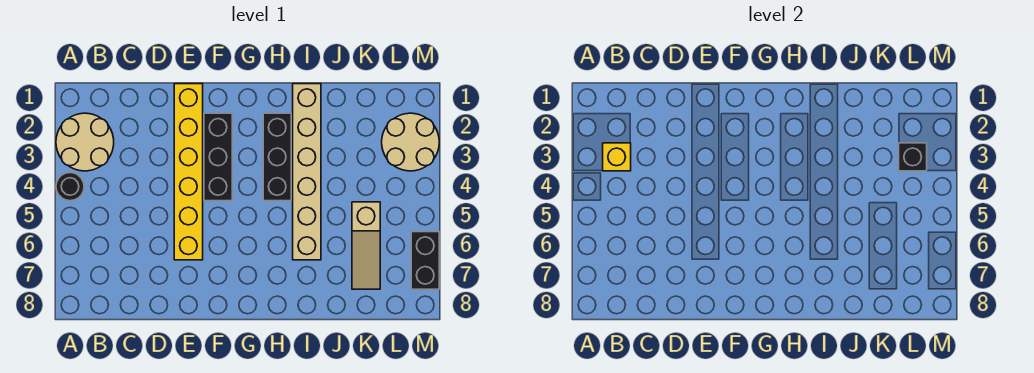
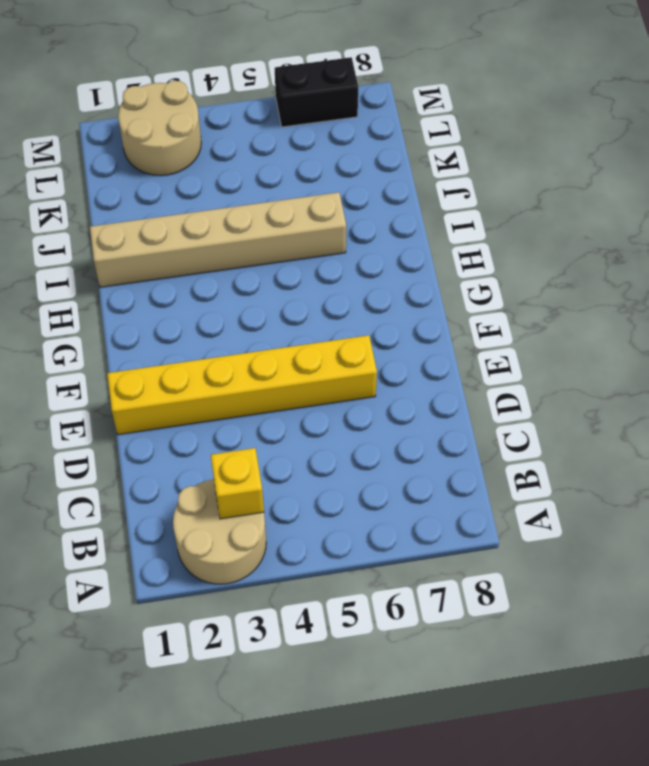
none -> black round brick A4 level 1
none -> black brick F2:F4 level 1

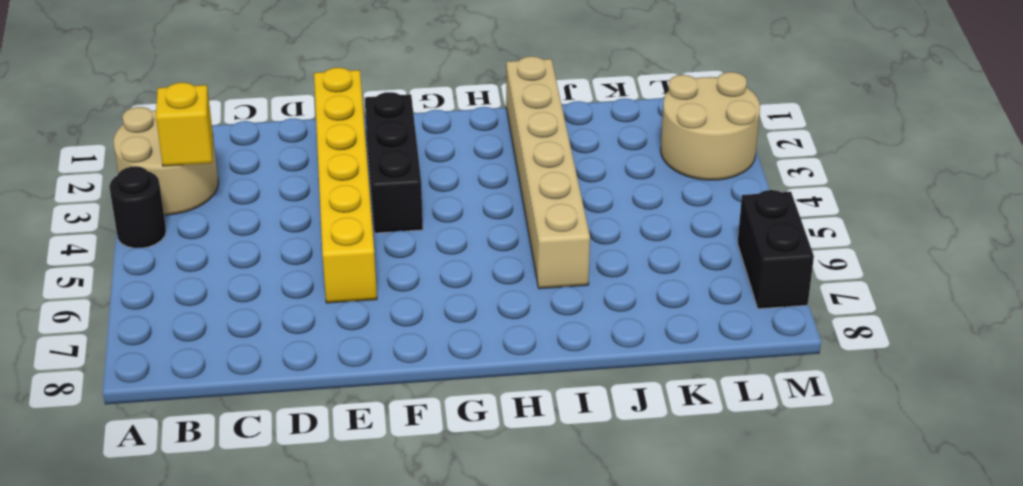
none -> black brick H2:H4 level 1
none -> tan slope K5:K7 level 1 top 5

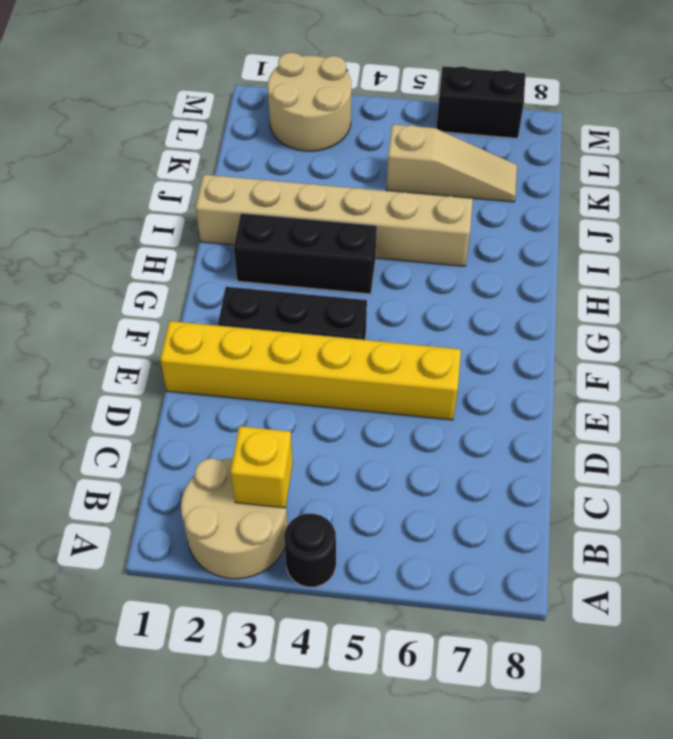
none -> black brick L3 level 2

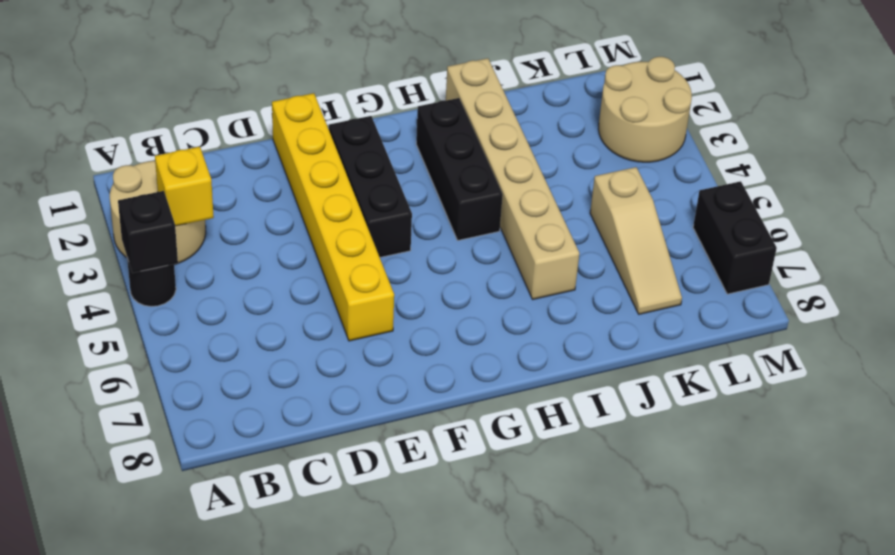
black brick A4 level 2 -> black brick L3 level 2

